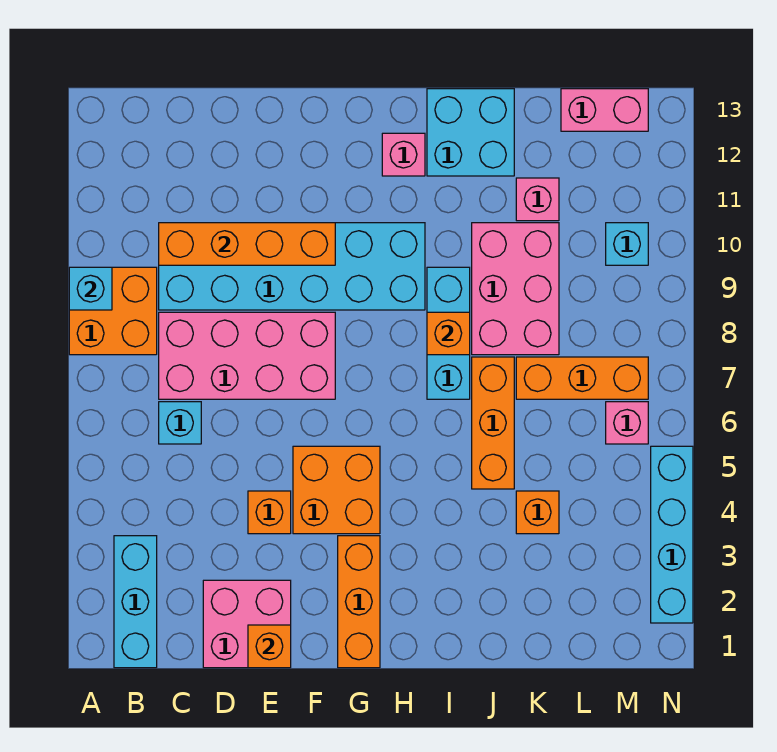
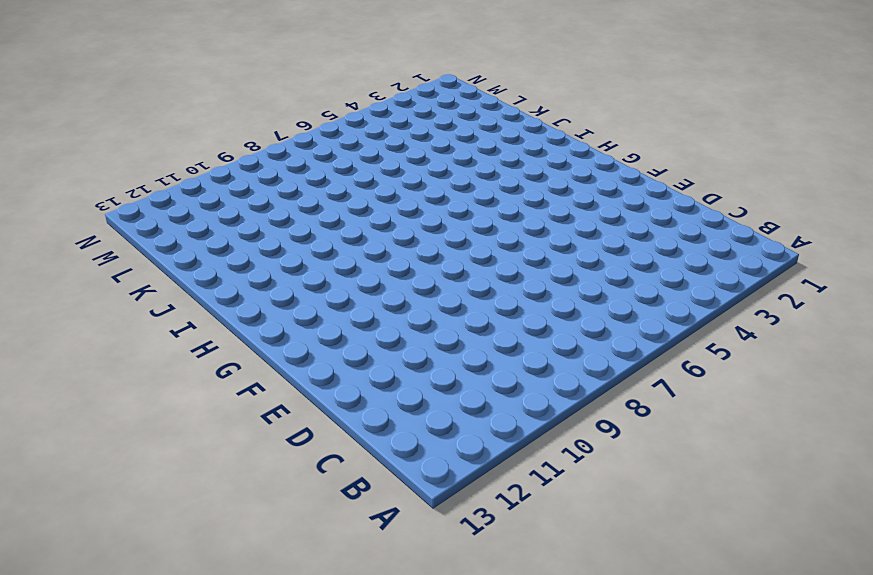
none -> orange brick A8:B9 level 1
none -> cyan brick B1:B3 level 1
none -> cyan brick C6 level 1

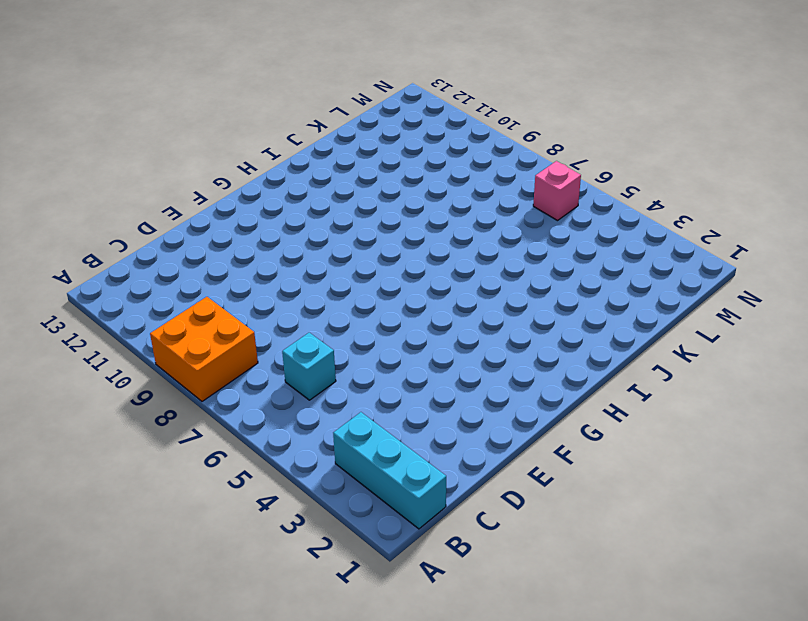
none -> pink brick C7:F8 level 1
none -> cyan brick C9:H10 level 1
none -> pink brick D1:E2 level 1

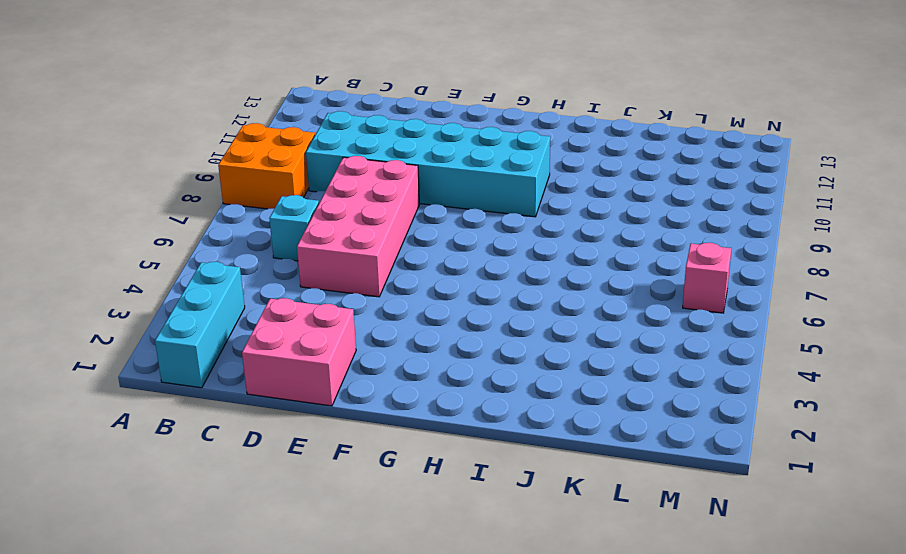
pink brick D5:E8 level 1 -> pink brick C7:F8 level 1
none -> orange brick E4 level 1
none -> orange brick F4:G5 level 1
none -> orange brick G1:G3 level 1

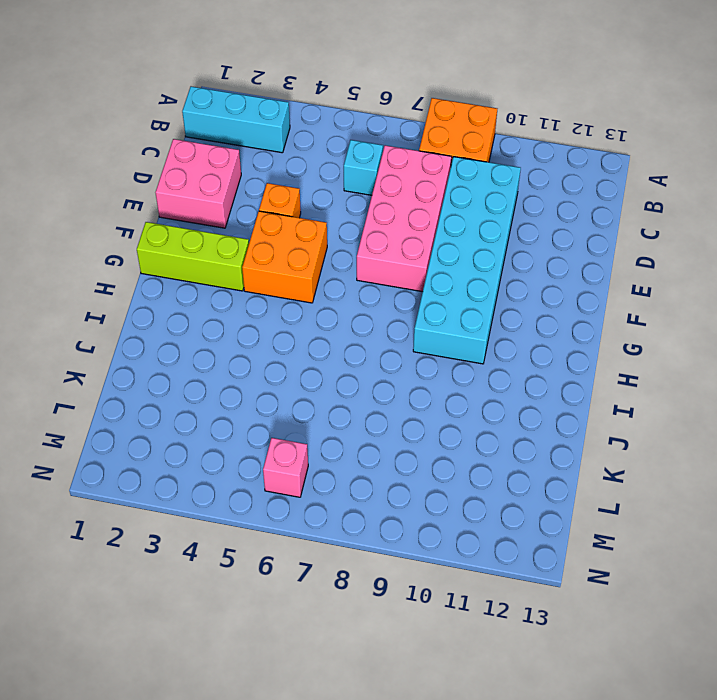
lime brick G1:G3 level 1 -> orange brick G1:G3 level 1
none -> pink brick H12 level 1
none -> cyan brick I7:I9 level 1
none -> cyan brick I12:J13 level 1

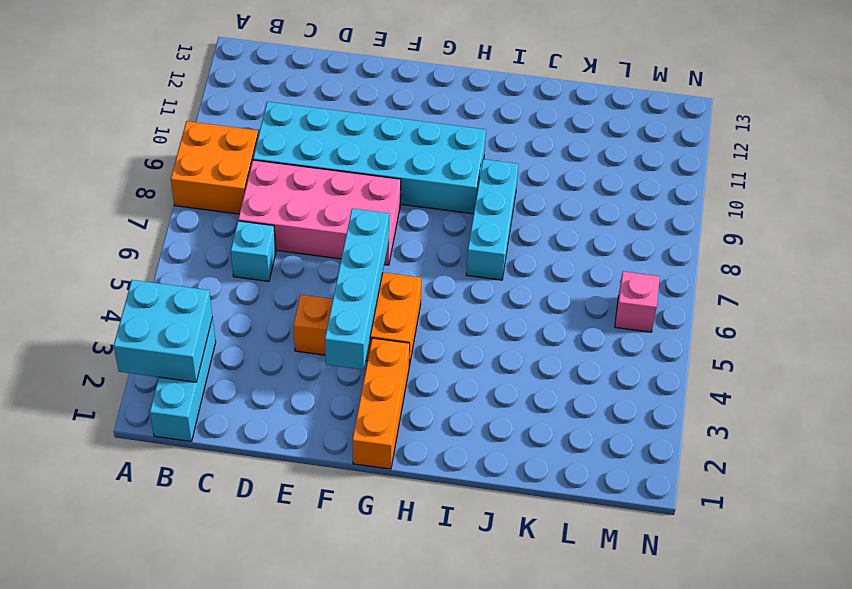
cyan brick A2:B3 level 2 -> cyan brick I12:J13 level 1
cyan brick F3:F6 level 2 -> cyan brick N2:N5 level 1
none -> pink brick D1:E2 level 1
none -> pink brick H12 level 1
none -> orange brick J5:J7 level 1

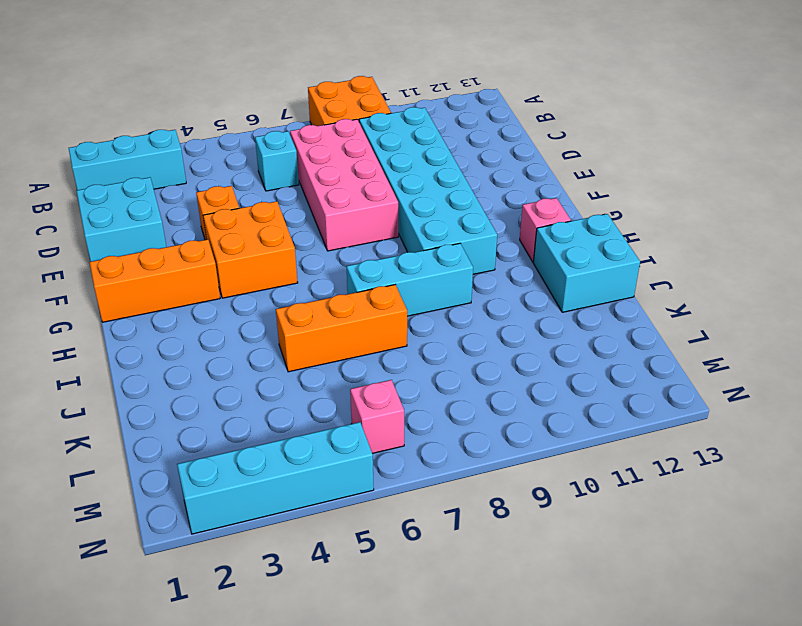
cyan brick D1:E2 level 1 -> pink brick D1:E2 level 1
none -> pink brick J8:K10 level 1
none -> orange brick K4 level 1
none -> orange brick K7:M7 level 1

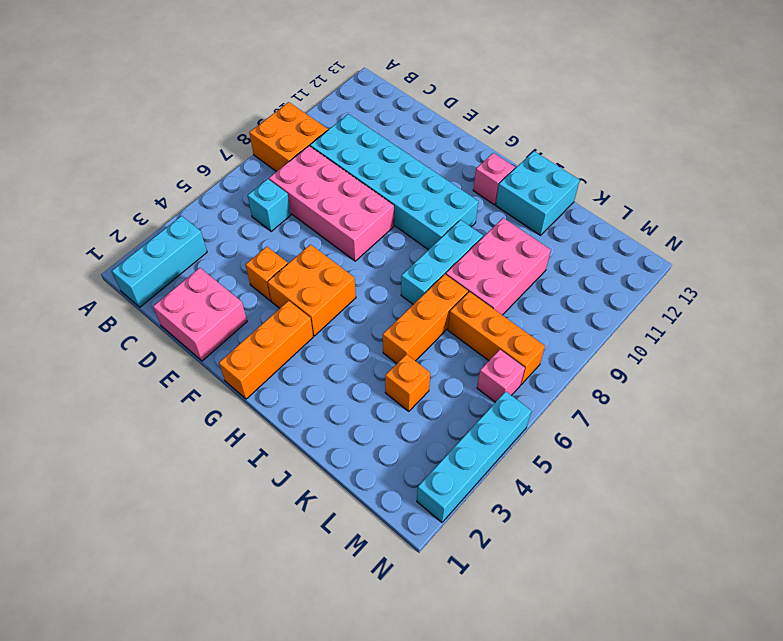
none -> pink brick K11 level 1
none -> pink brick L13:M13 level 1
none -> cyan brick M10 level 1

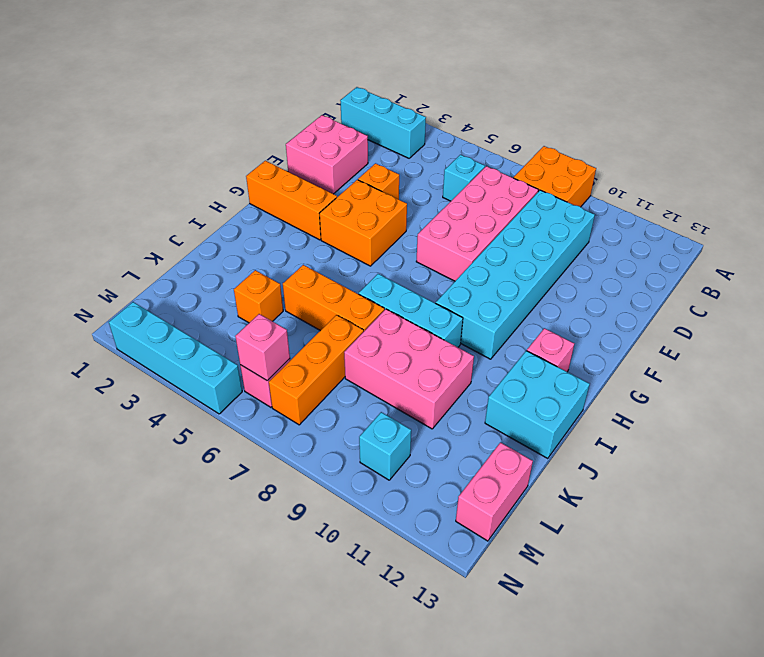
pink brick M6 level 2 -> pink brick K11 level 1
none -> cyan brick A9 level 2
none -> orange brick C10:F10 level 2
none -> orange brick E1 level 2

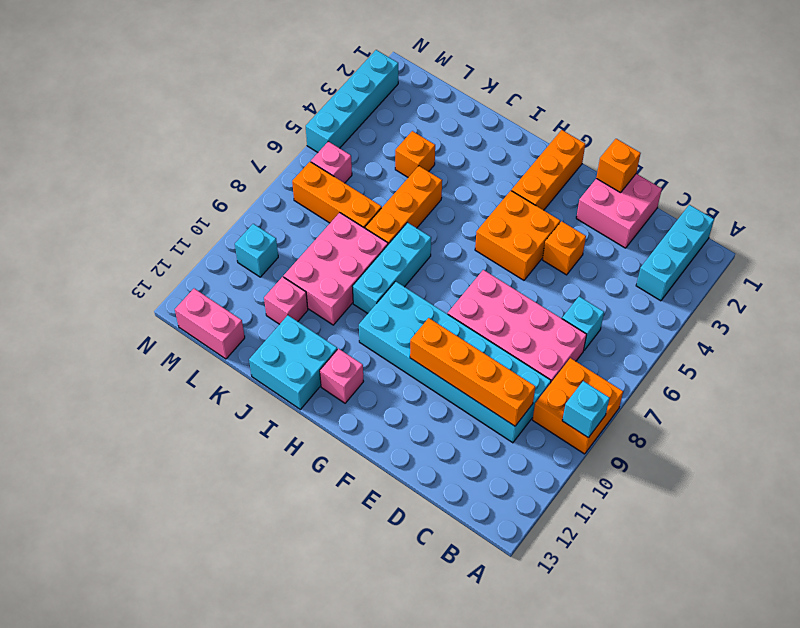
none -> orange brick I8 level 2

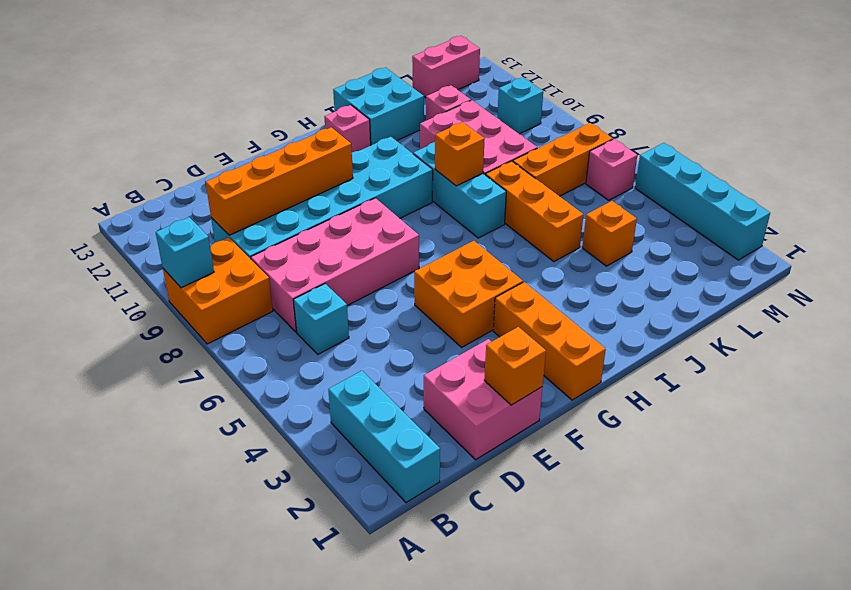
none -> orange brick E4 level 1

